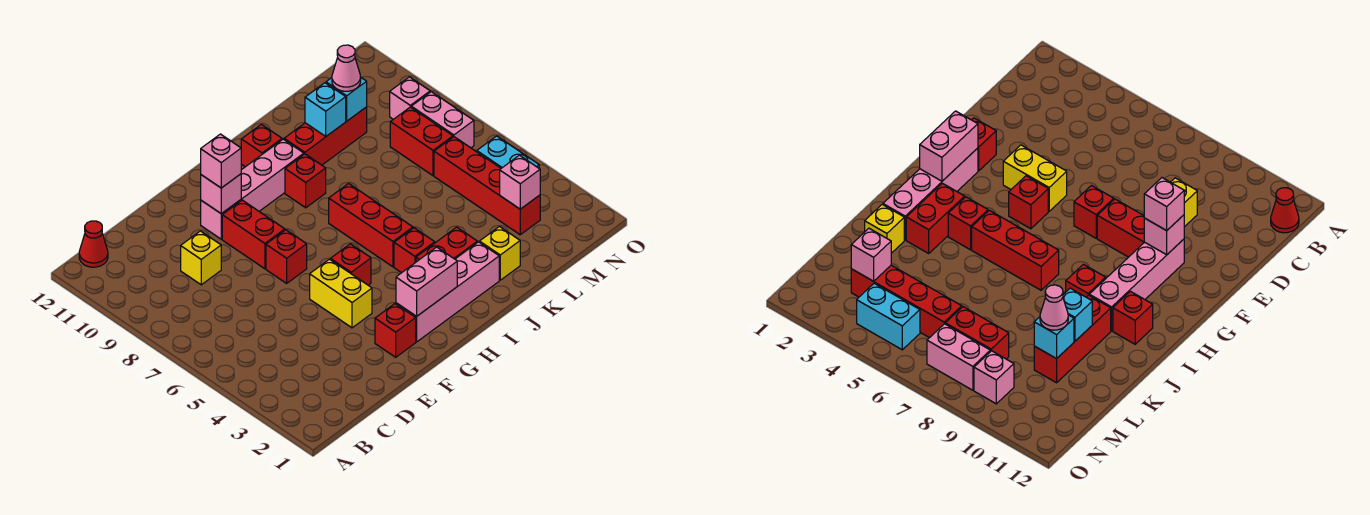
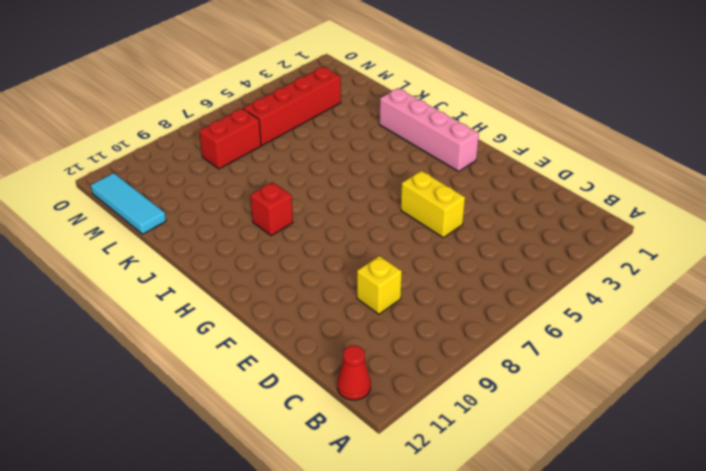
yellow brick E5:F5 level 1 -> yellow brick F4:F5 level 1
cyan tile L12:N12 level 1 -> none
none -> red brick F2 level 1
none -> red brick F7 level 1
none -> red brick F8:F9 level 1

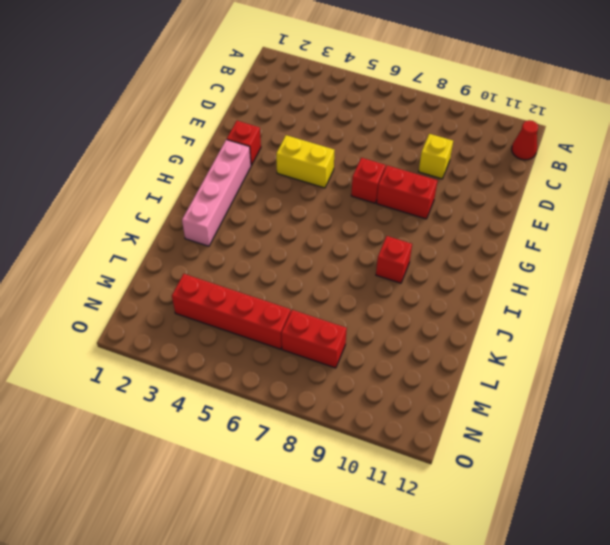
none -> pink brick F10:I10 level 1
none -> red brick G5 level 1
none -> red brick I3:J3 level 1

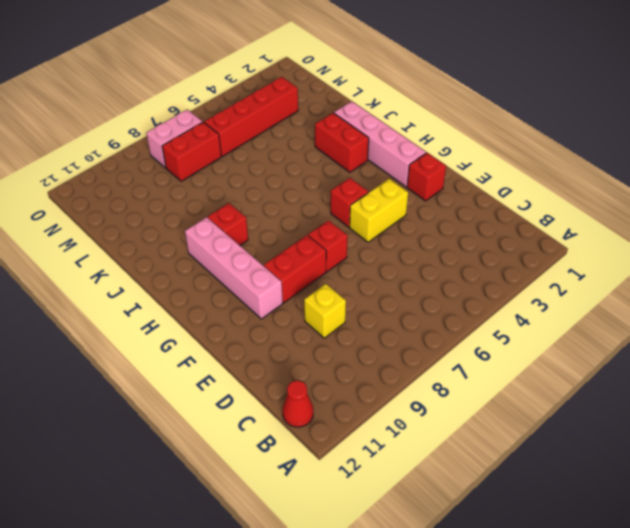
none -> red brick I4 level 1
none -> red brick I5:I7 level 1
none -> red brick I11 level 1

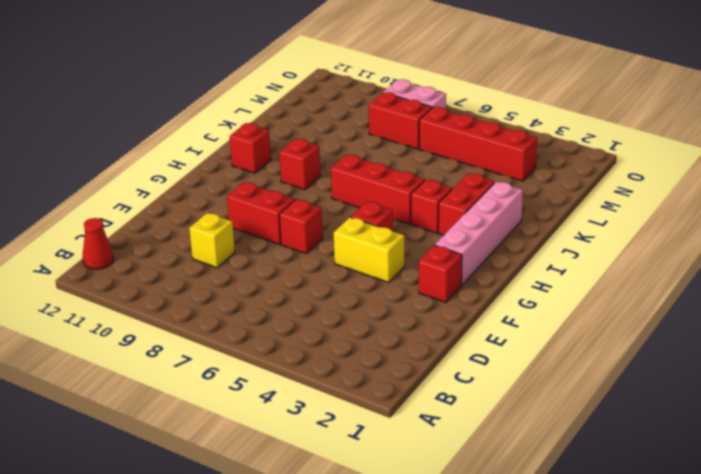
none -> pink brick F10:I10 level 1
none -> red brick J10:L10 level 1
none -> yellow brick K2 level 1

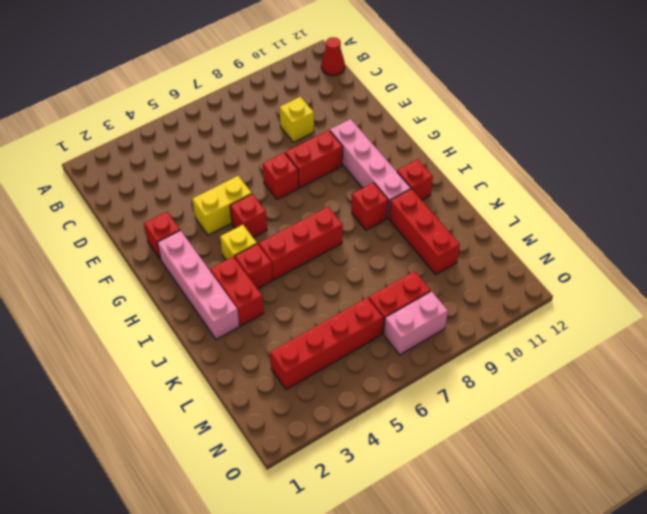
yellow brick H4 level 1 -> yellow brick K2 level 1
none -> cyan brick N4:N5 level 1
none -> pink brick N9 level 1
none -> pink brick F10 level 2

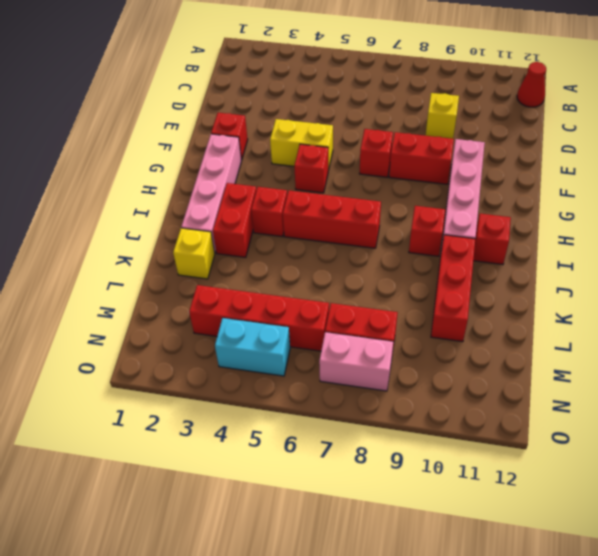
none -> pink brick N9 level 1
none -> pink brick F10 level 2
none -> pink brick G2:H2 level 2

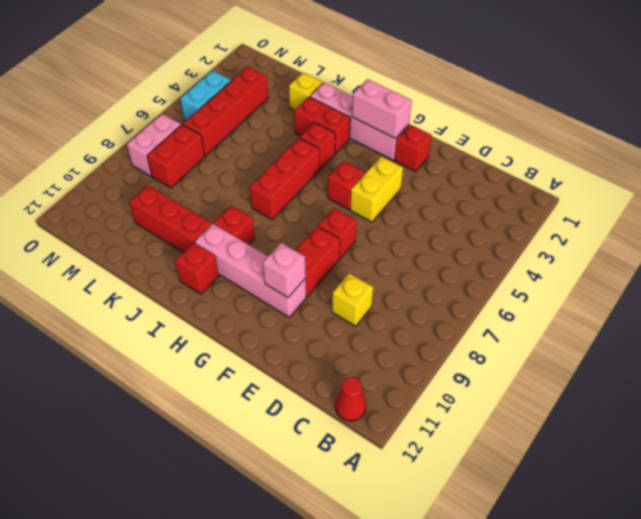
none -> pink brick N9 level 1
none -> cyan brick K10 level 2
none -> cyan brick L10 level 2

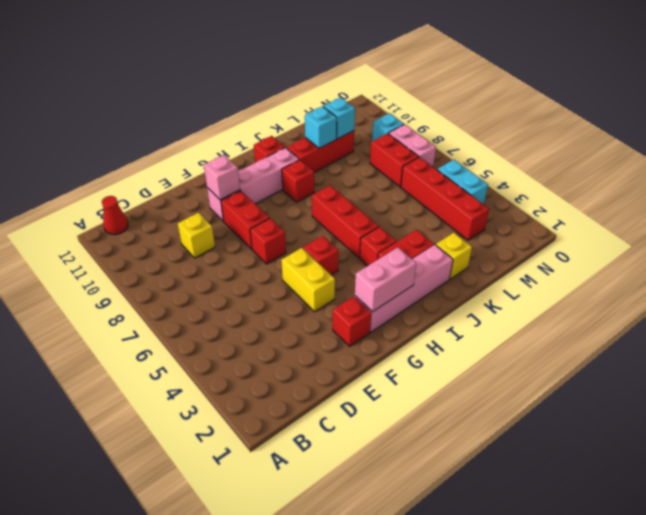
cyan brick N9 level 1 -> pink brick N9 level 1
none -> pink brick M3 level 2
none -> pink brick F10 level 3
none -> pink cone L10 level 3

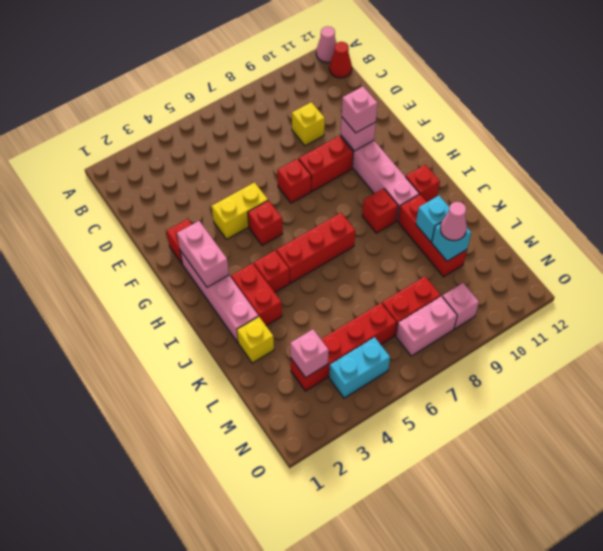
pink cone A12 level 1 -> none

